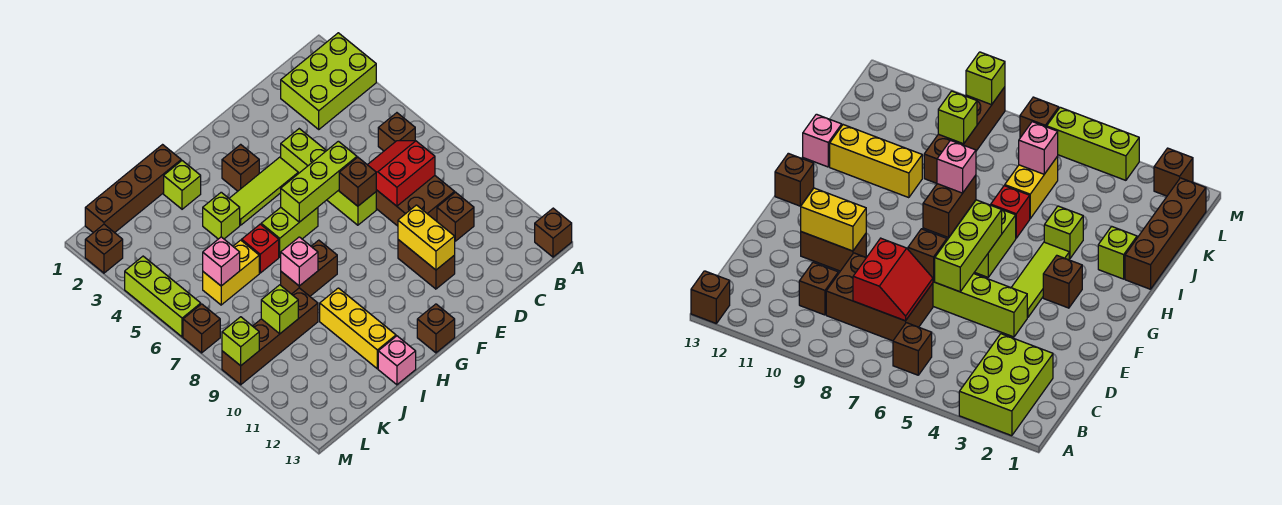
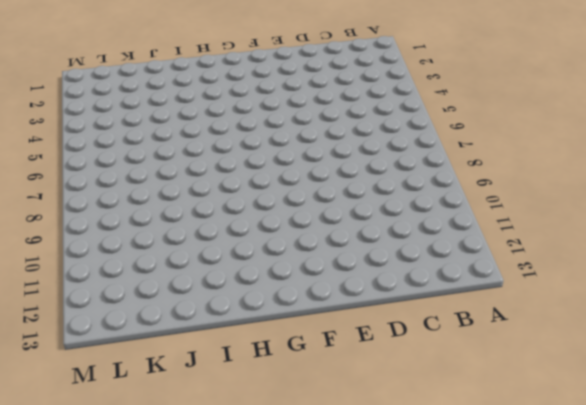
none -> lime brick A2:C3 level 1
none -> brown brick A13 level 1
none -> brown brick B6 level 1
none -> brown brick C7:D9 level 1

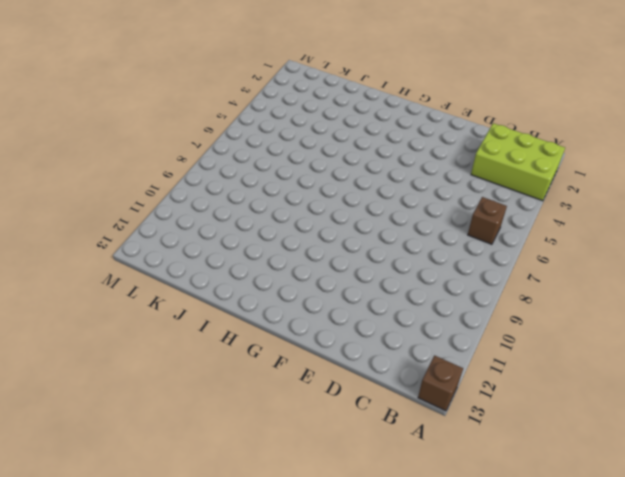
none -> brown brick C7:D9 level 1
none -> brown brick C10 level 1
none -> lime brick E4:E7 level 1
none -> brown brick E10:E11 level 1

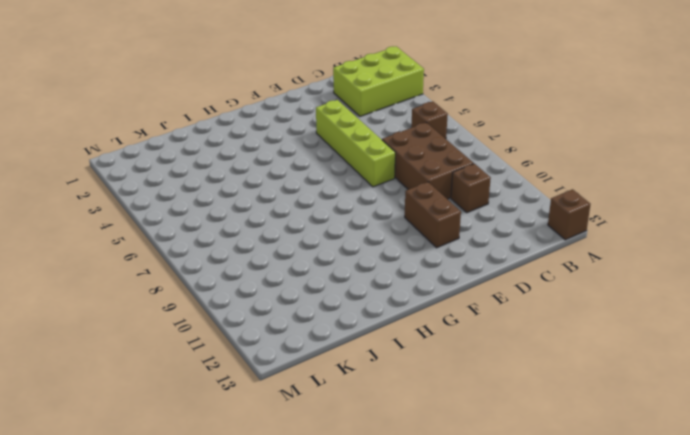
none -> lime tile F4:H4 level 1
none -> brown brick G3 level 1
none -> lime brick G6:H6 level 1
none -> brown brick G13 level 1

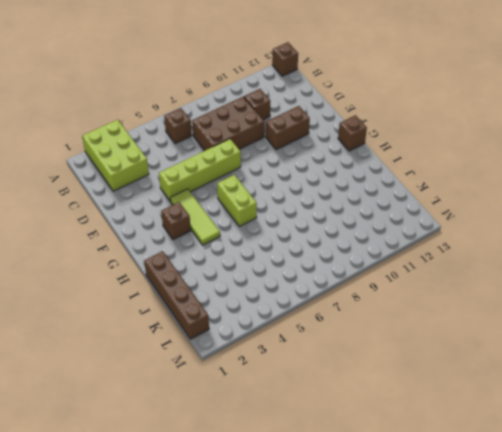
none -> brown brick H8:I8 level 1
none -> lime brick I2 level 1
none -> lime brick I4 level 1
none -> red brick I6 level 1

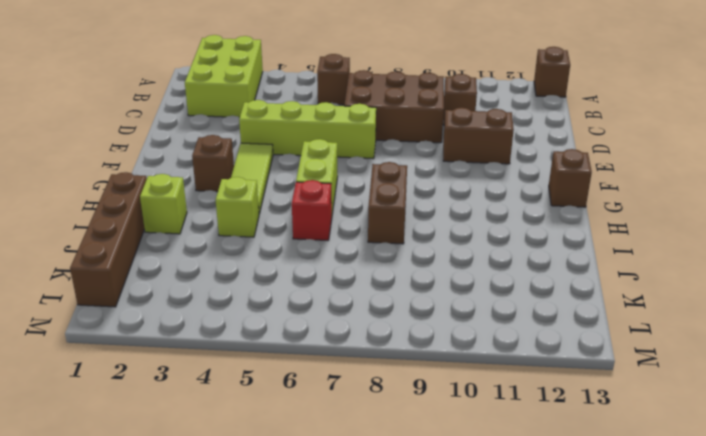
none -> yellow brick I10:I12 level 1
none -> pink brick I13 level 1
none -> yellow brick J6:K6 level 1
none -> brown brick J9:M9 level 1

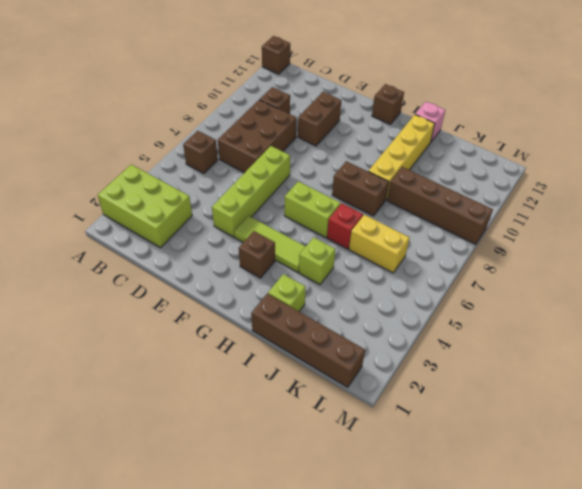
yellow brick I9:I12 level 1 -> yellow brick I10:I12 level 1
none -> brown brick M2 level 1
none -> lime brick M4:M6 level 1
none -> brown brick M7 level 1
none -> red slope C7:D8 level 2 top 8

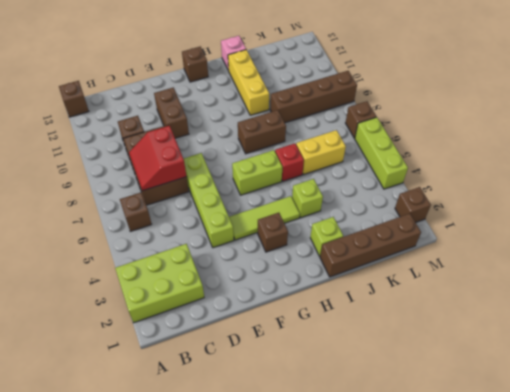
red slope C7:D8 level 2 top D -> red slope C7:D8 level 2 top 8
none -> lime brick E6:G6 level 2
none -> brown brick E7 level 2
none -> yellow brick E10:E11 level 2
none -> pink brick I8 level 2

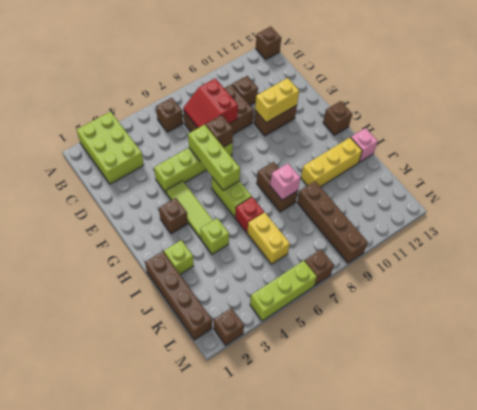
none -> pink brick K6 level 2
none -> lime brick K9 level 2
none -> lime brick M9 level 2

